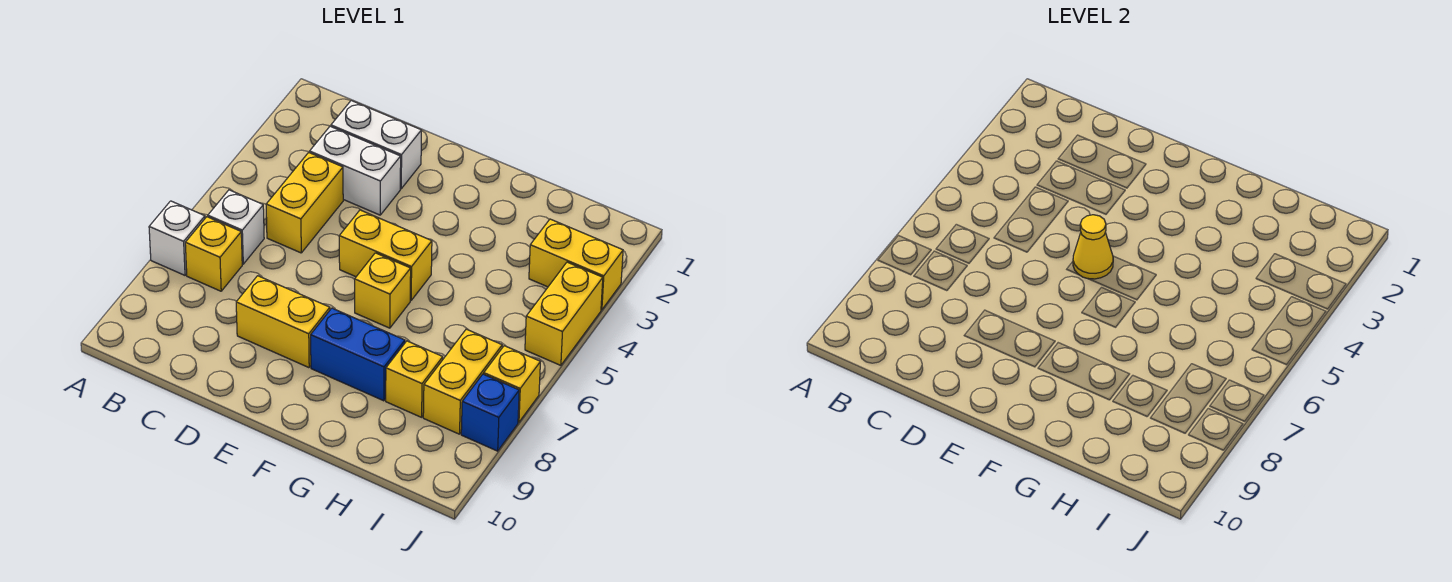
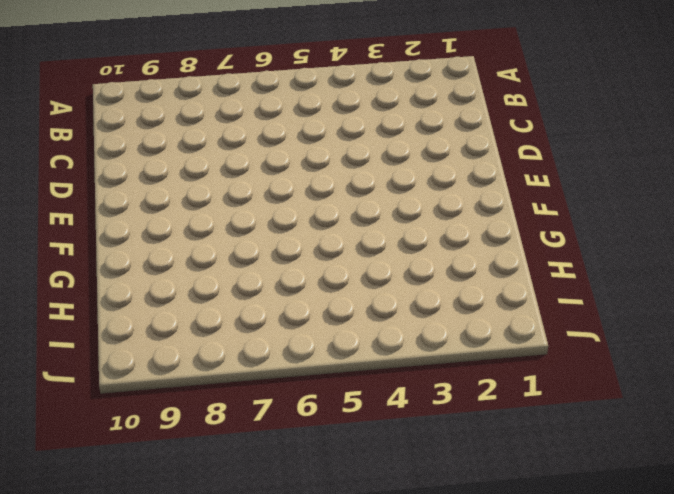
none -> white brick A7 level 1
none -> white brick B6 level 1
none -> yellow brick B7 level 1

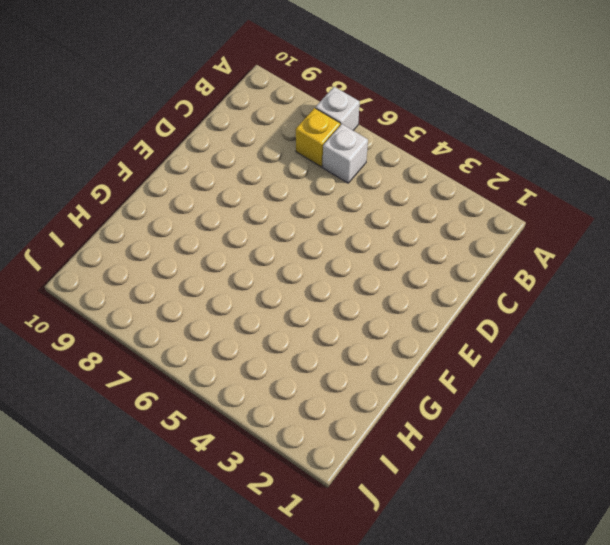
none -> white brick C2:D2 level 1
none -> white brick C3:D3 level 1
none -> yellow brick C4:C5 level 1

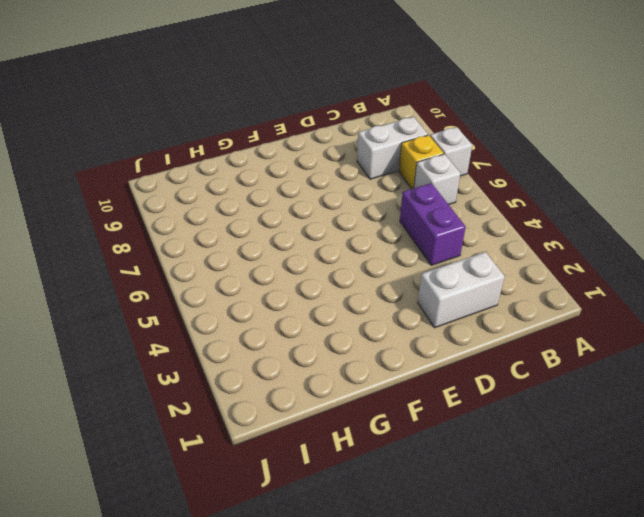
white brick B8:C8 level 1 -> white brick C3:D3 level 1
purple brick C4:C5 level 1 -> yellow brick C4:C5 level 1
none -> yellow brick D8:E8 level 1
none -> yellow brick E5:F5 level 1
none -> yellow brick F6 level 1

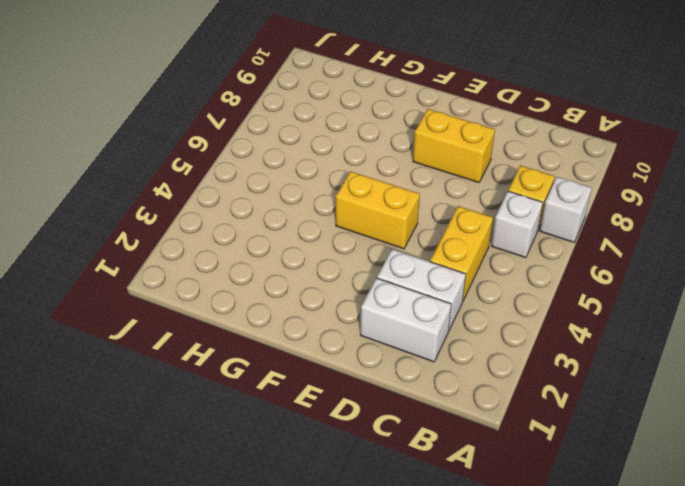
none -> yellow brick F6 level 1
none -> blue brick F8:G8 level 1
none -> yellow brick H8 level 1

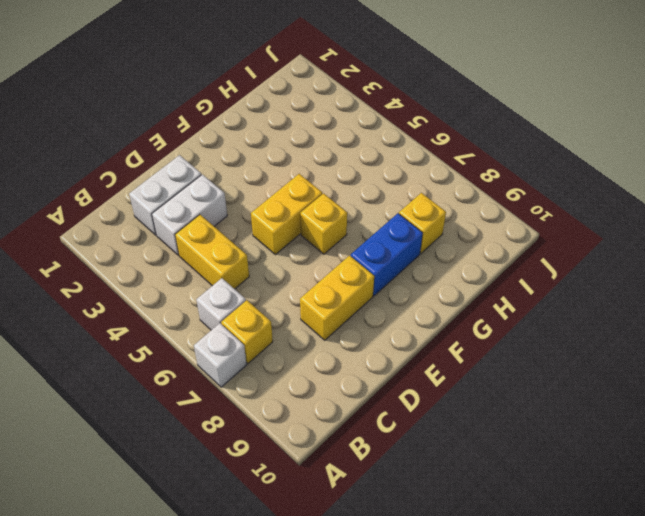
none -> yellow brick I3:J3 level 1
none -> yellow brick I7:I8 level 1
none -> yellow brick J4:J5 level 1

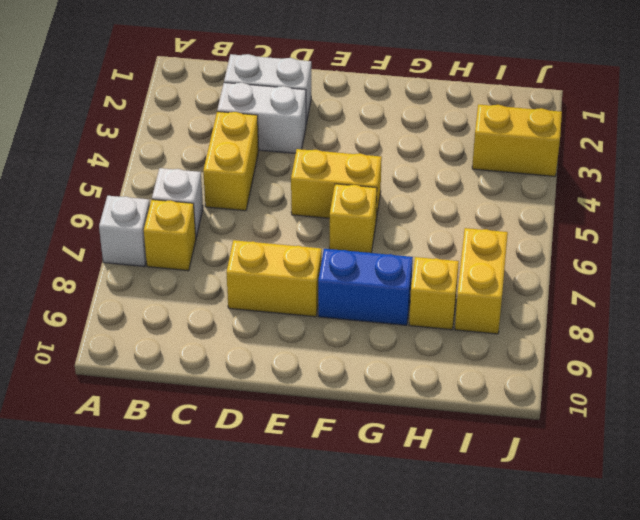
none -> yellow brick J4:J5 level 1
none -> yellow brick J7 level 1
none -> blue brick J8 level 1

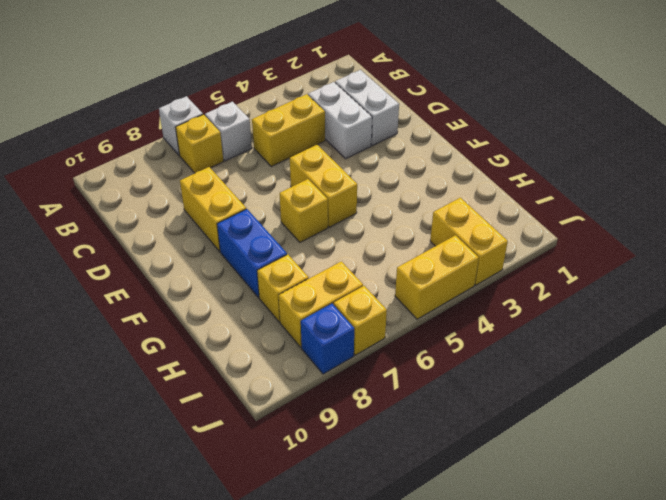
none -> yellow cone E5 level 2

